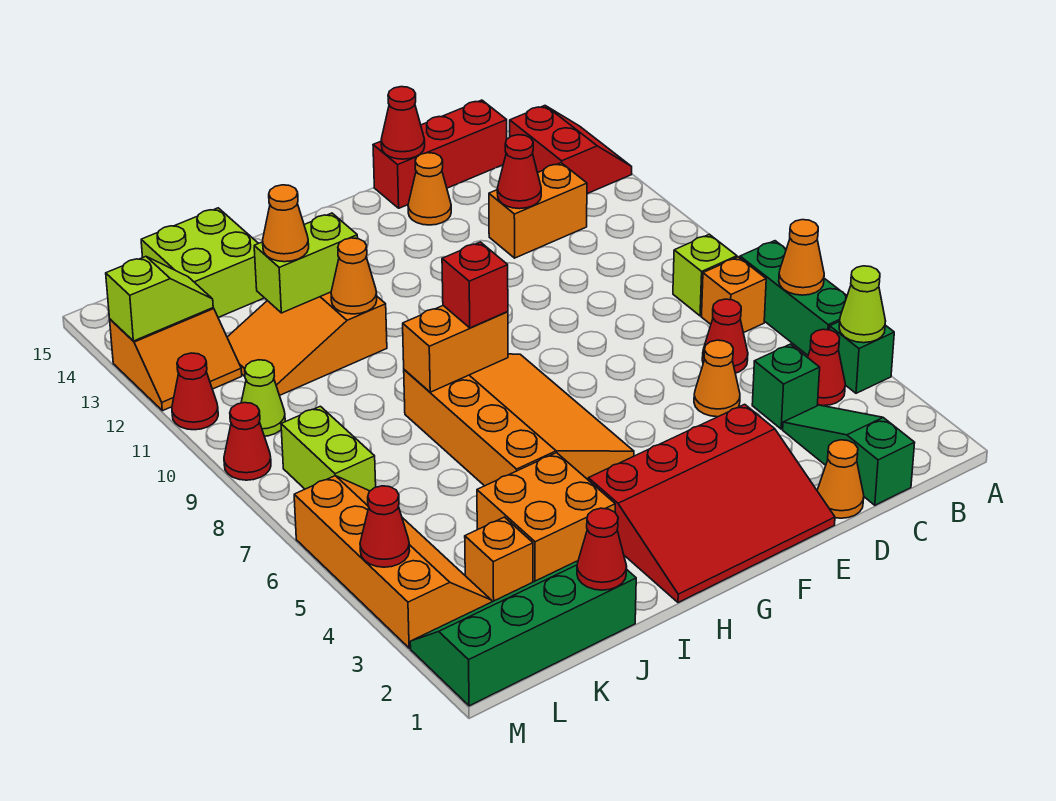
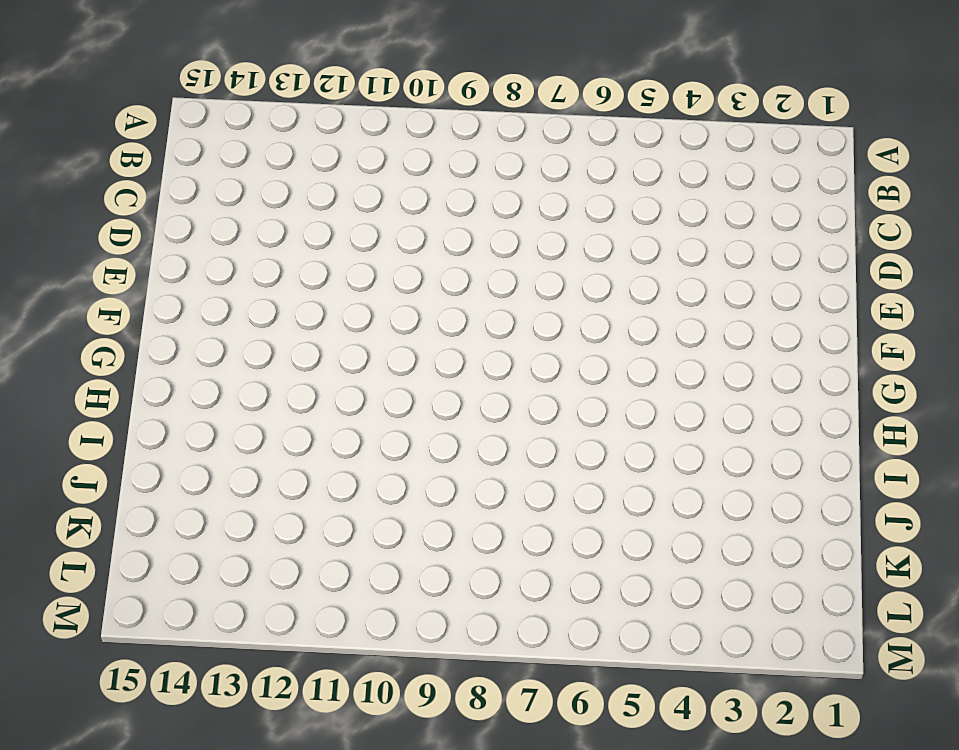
none -> green brick A4 level 1
none -> green brick A5:A7 level 1
none -> red slope A13:B14 level 1 top B
none -> red cone B4 level 1

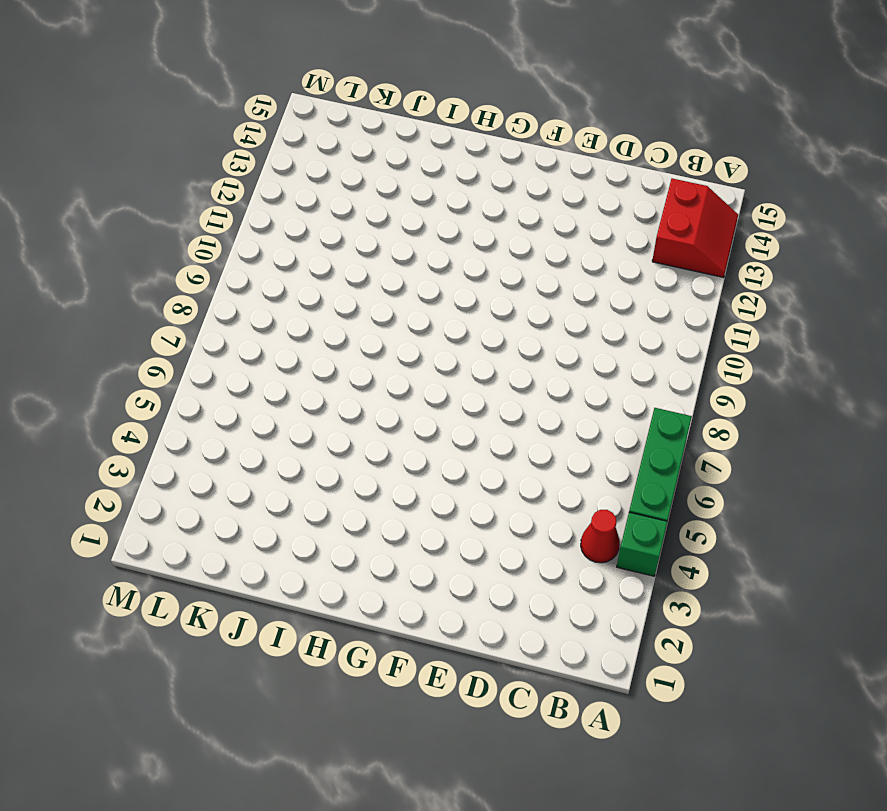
none -> orange brick B7 level 1
none -> lime brick B8 level 1
none -> green slope C1:C3 level 1 top 1
none -> green brick C4 level 1

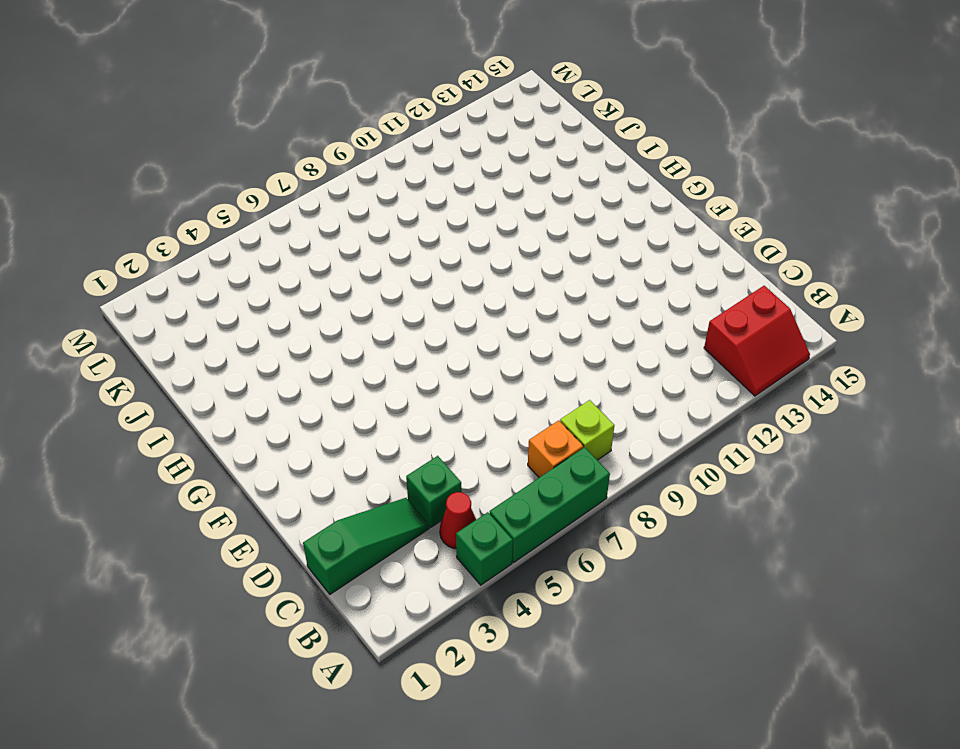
none -> red cone C6 level 1
none -> orange brick C12:D12 level 1
none -> red brick C15:E15 level 1
none -> orange cone D1 level 1

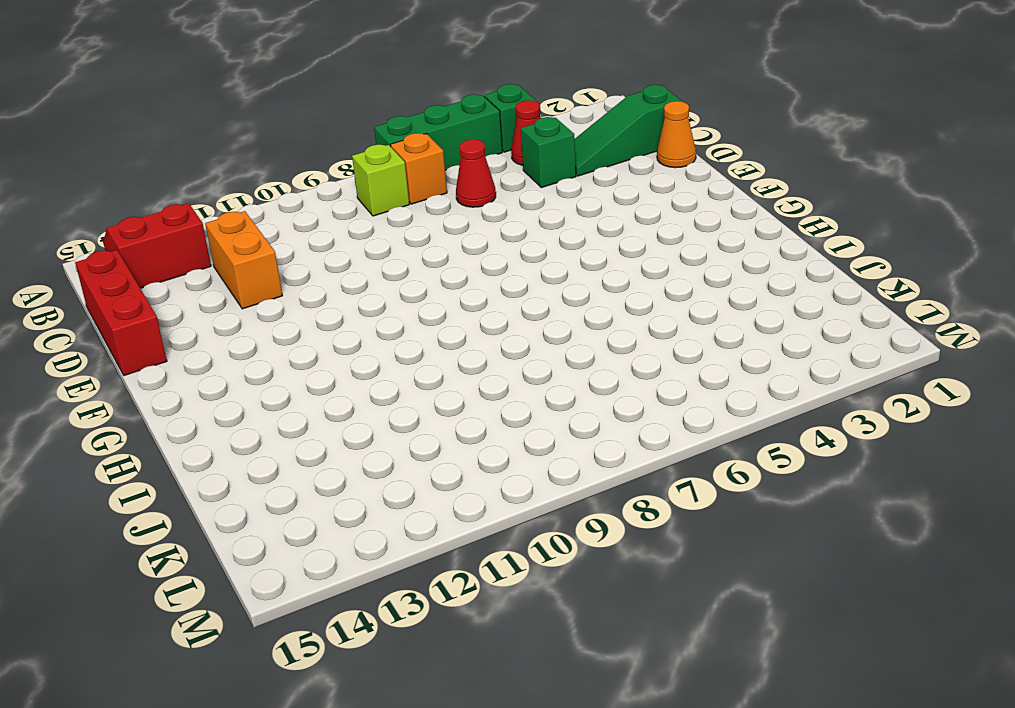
none -> orange cone D5 level 1
none -> red slope E1:H3 level 1 top 3
none -> orange cone E14 level 1
none -> orange slope G5:I8 level 1 top I

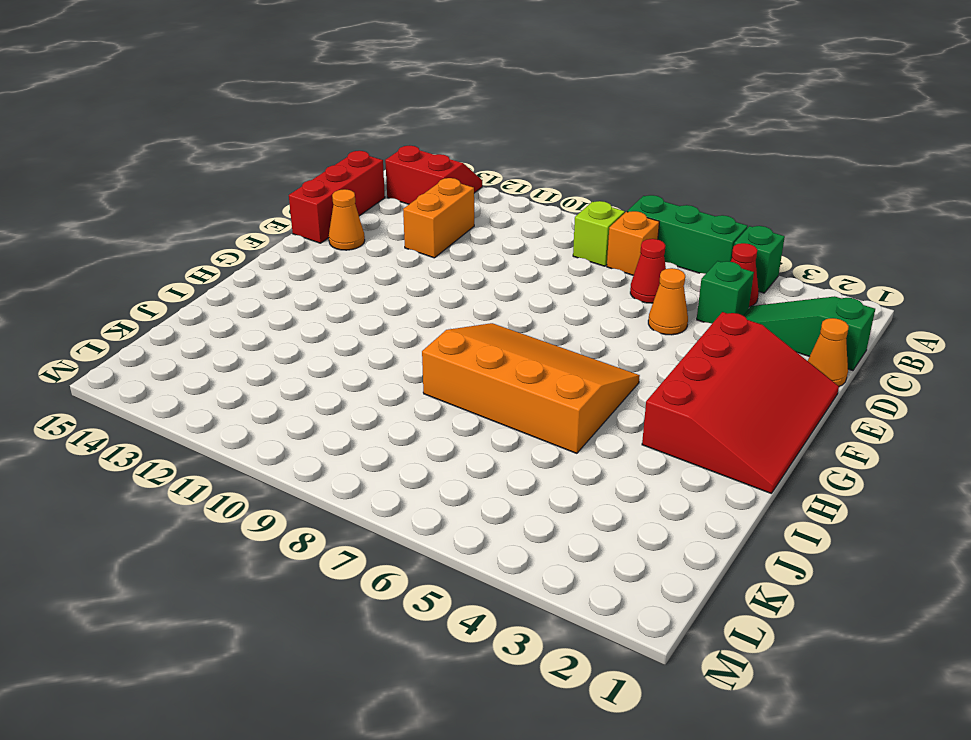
none -> orange brick I3:J4 level 1
none -> orange slope I11:K12 level 1 top I
none -> green slope J1:M2 level 1 top 1
none -> lime brick J14:K15 level 1

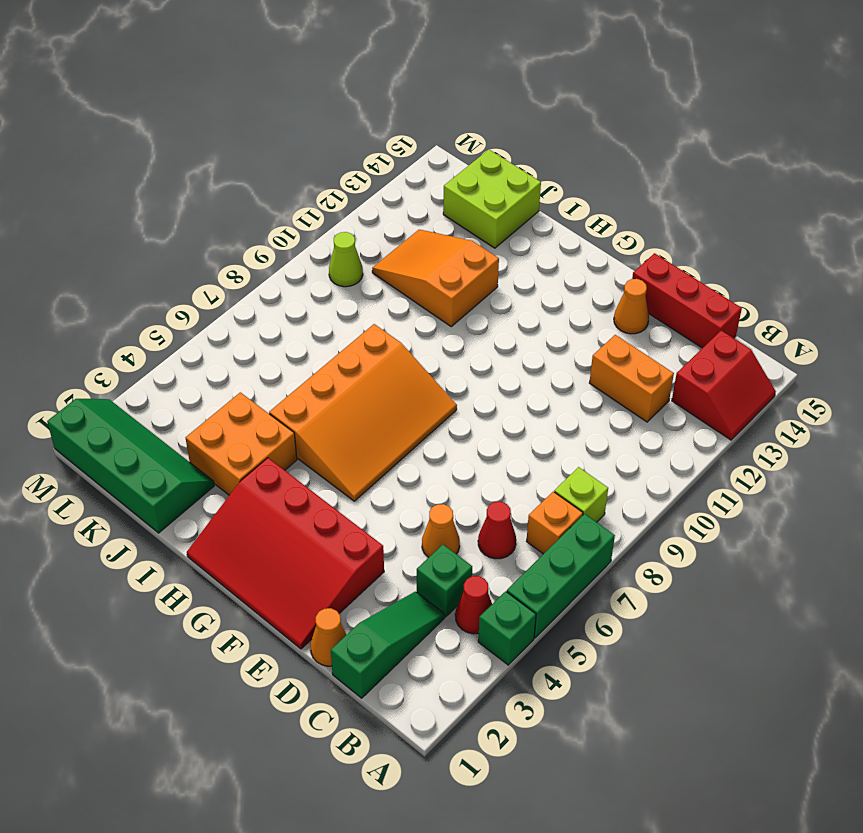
none -> orange brick K3 level 1
none -> orange slope L3:M6 level 1 top M
none -> lime brick L7:L8 level 1
none -> orange slope L12:M13 level 1 top 13

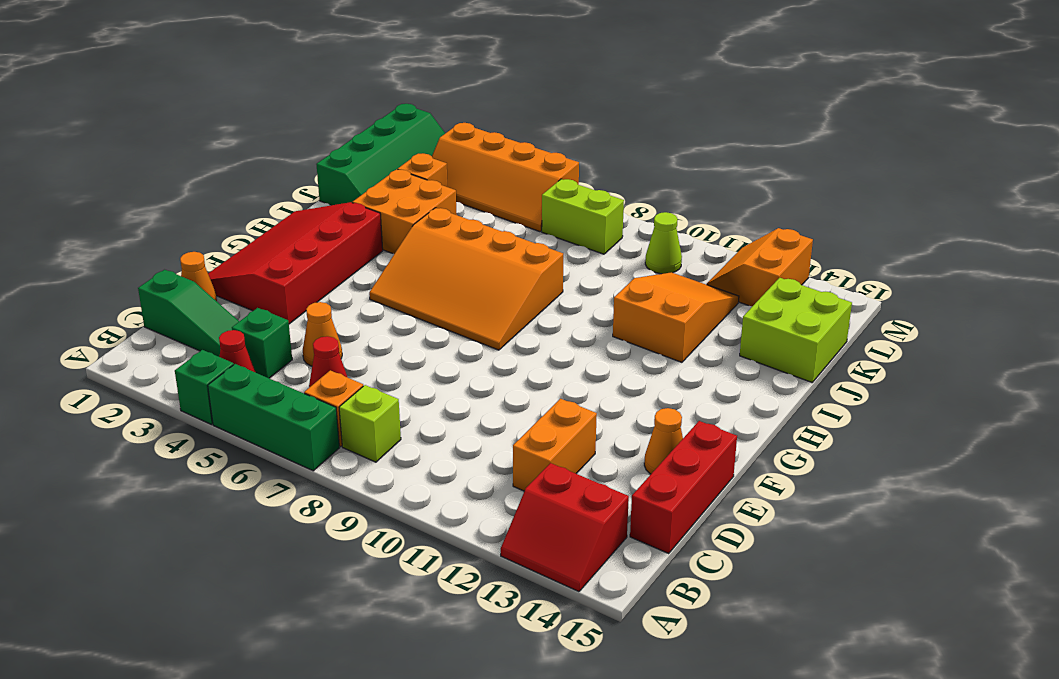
none -> red cone M9 level 1
none -> red cone M11 level 1
none -> lime cone A4 level 2
none -> orange cone A6 level 2

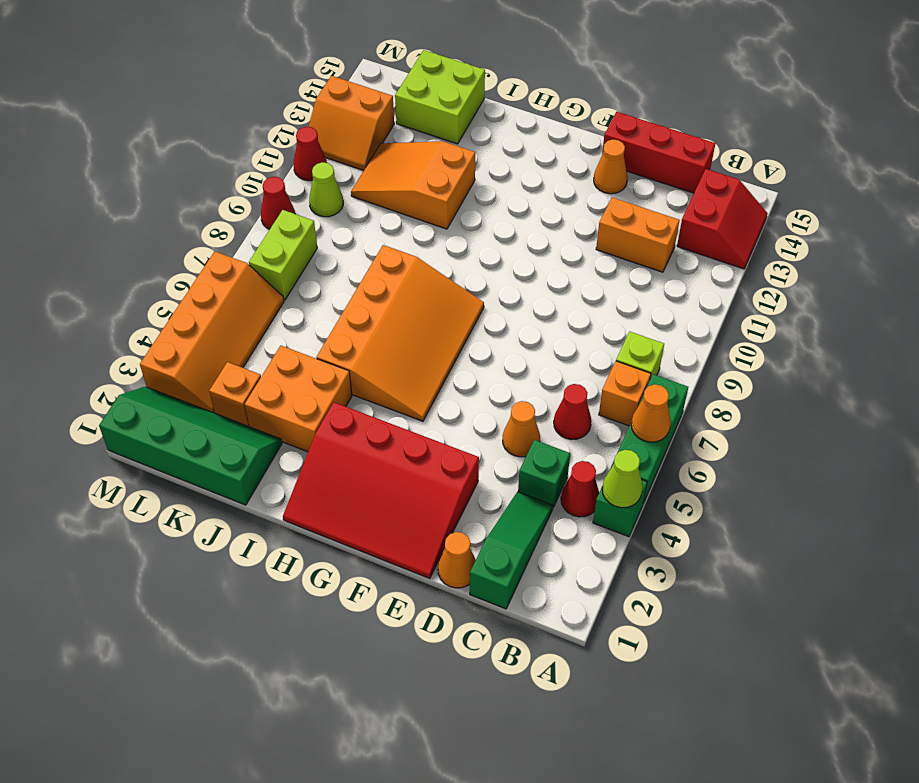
none -> red cone D12 level 2
none -> red cone E15 level 2
none -> orange brick H8:I8 level 2
none -> orange cone I11 level 2

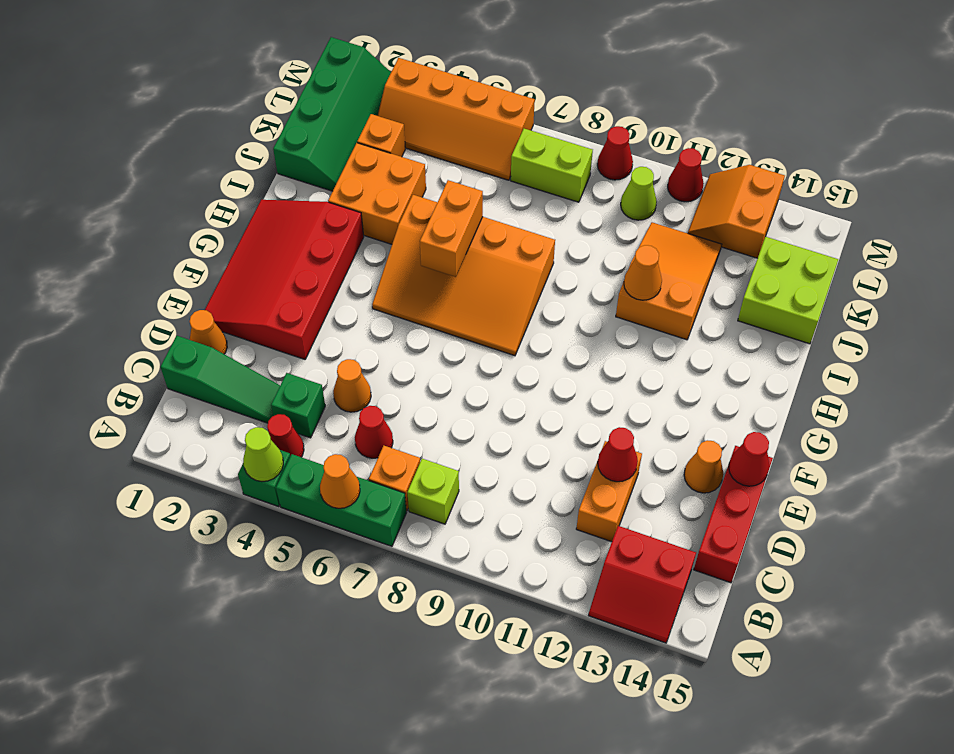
orange brick H6:I6 level 2 -> orange brick H8:I8 level 2
none -> lime brick I12:J12 level 2
none -> red cone J1 level 2
none -> lime slope L13:M13 level 2 top M
none -> red cone M4 level 2

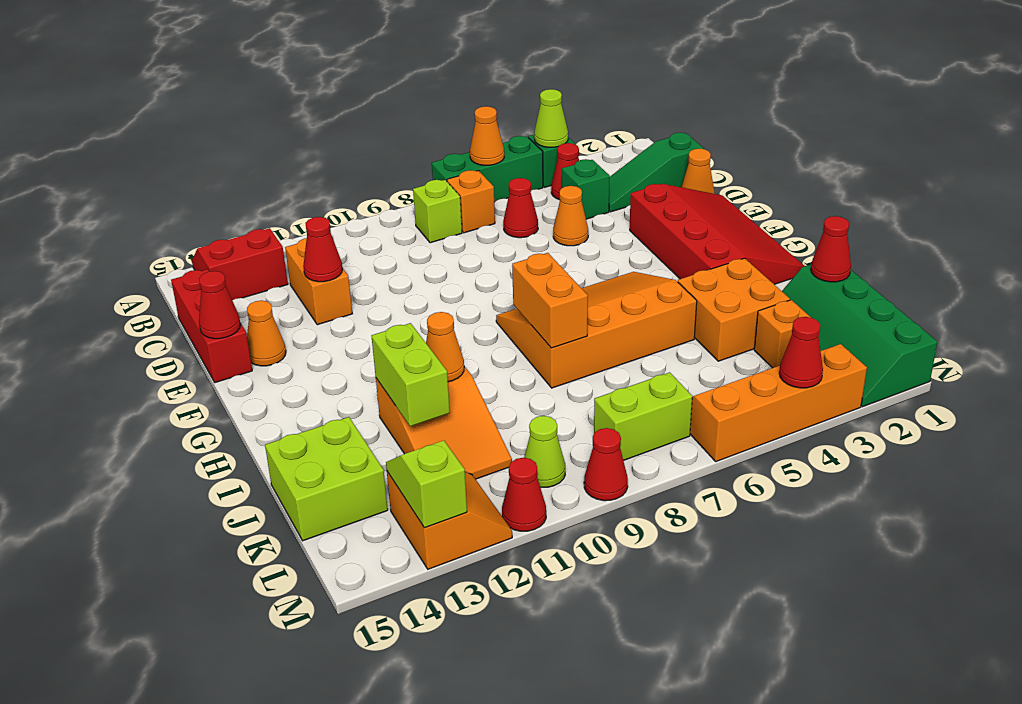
none -> red brick H8 level 3
none -> orange cone J12 level 3

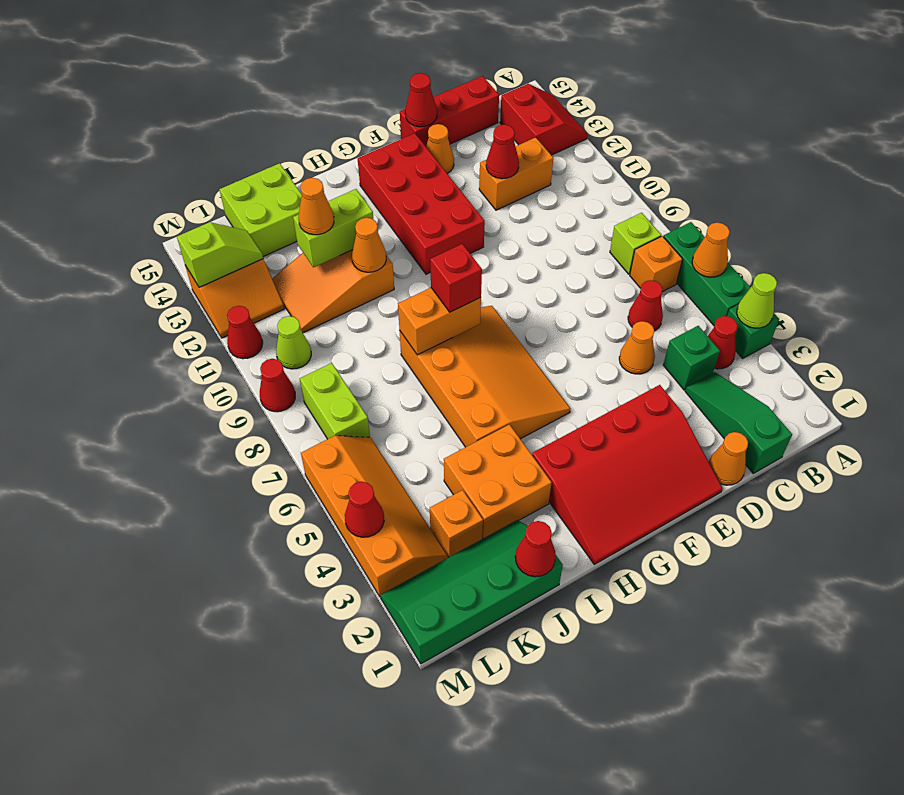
red brick F11:G14 level 1 -> none

